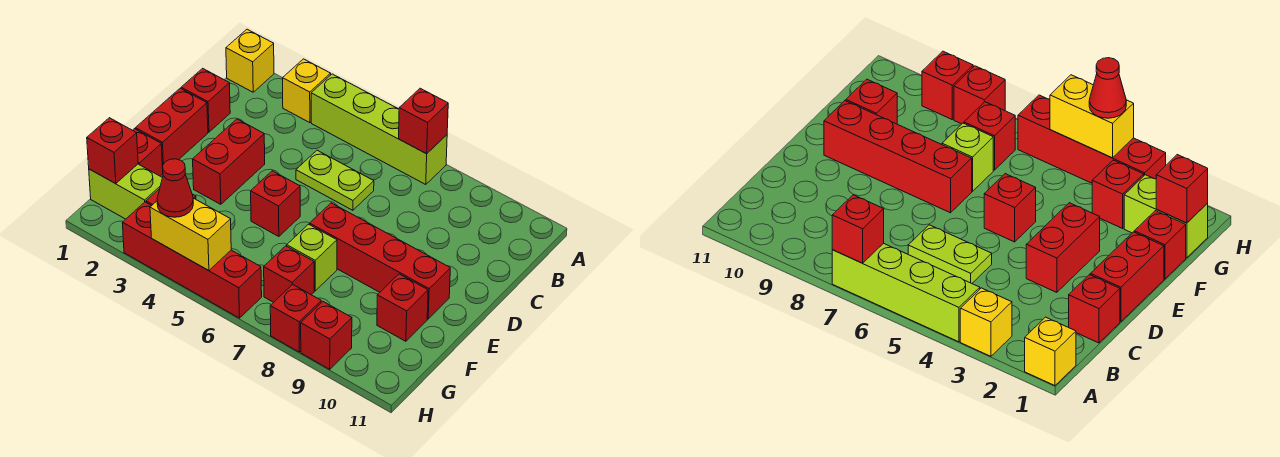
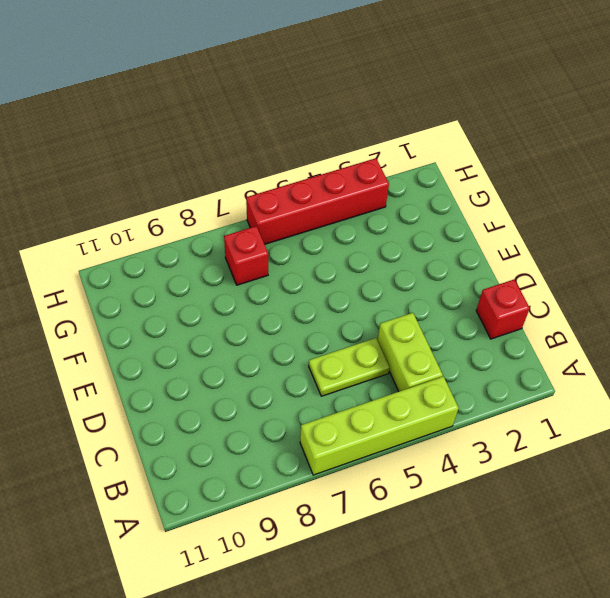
lime brick B4:C4 level 1 -> lime brick G1:G2 level 1
none -> yellow brick A1 level 1
none -> yellow brick A3 level 1
none -> red brick D1:E1 level 1

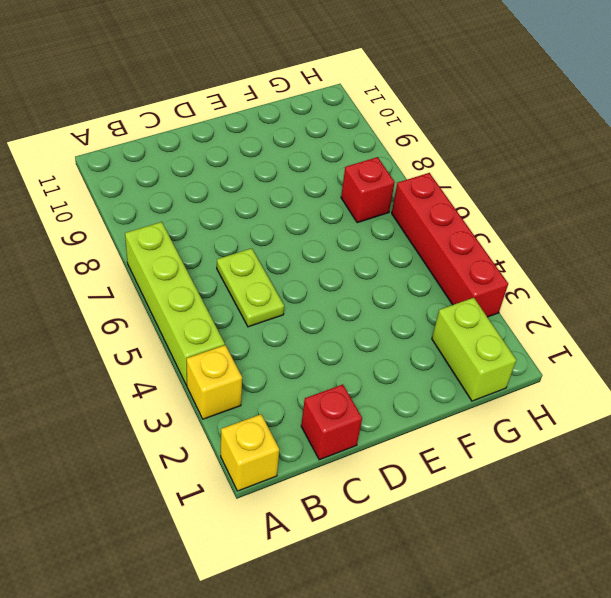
none -> red brick D1:E1 level 1
none -> red brick D3:E3 level 1
none -> red brick E5 level 1

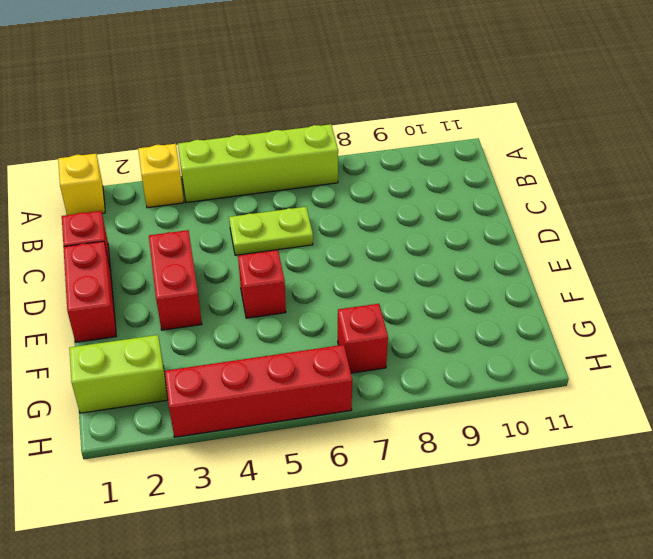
none -> red brick E7:E10 level 1
none -> red brick F1 level 1
none -> lime brick F7 level 1

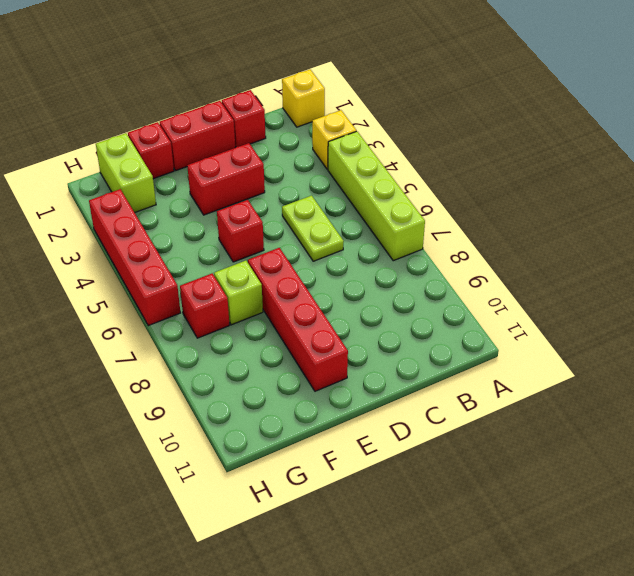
none -> red brick F10 level 1
none -> red brick G3 level 1
none -> red brick H8 level 1

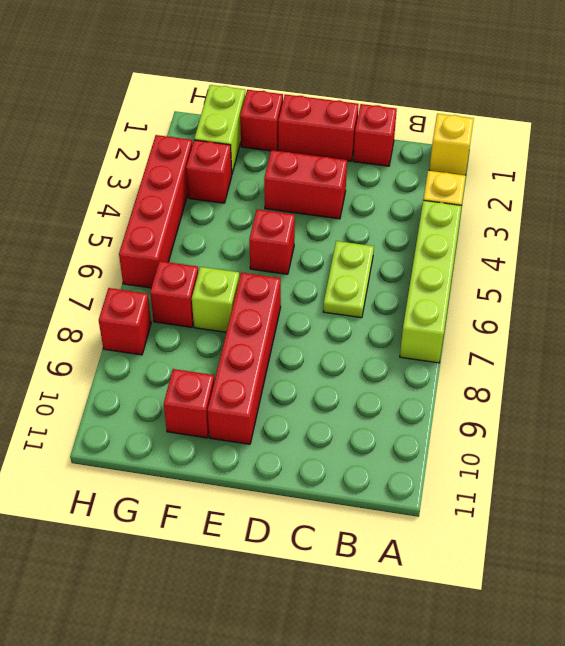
none -> red brick H9 level 1
none -> red brick A7 level 2
none -> red brick G1 level 2

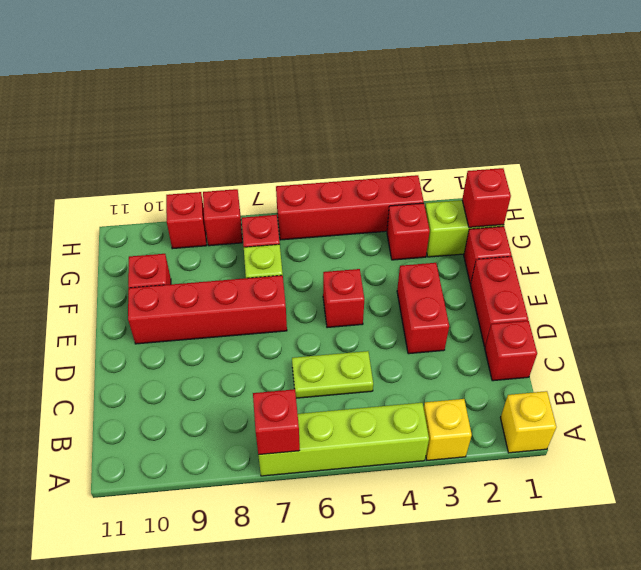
none -> yellow brick H4:H5 level 2
none -> red cone H4 level 3

